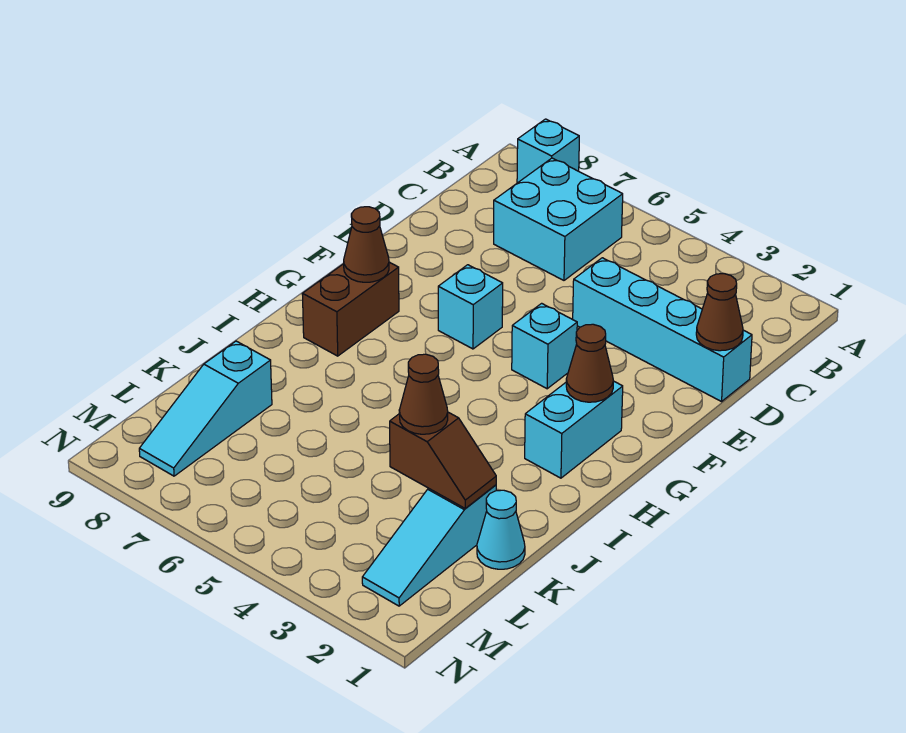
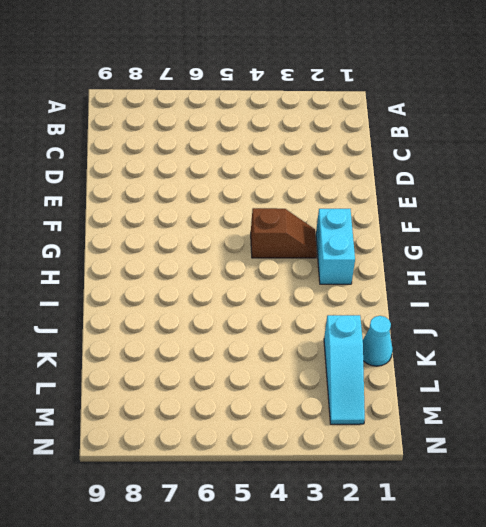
brown slope G3:G4 level 1 top 4 -> brown slope K2:K3 level 2 top 3
none -> cyan brick A8 level 1
none -> cyan brick B6:C7 level 1
none -> cyan brick D1:D4 level 1

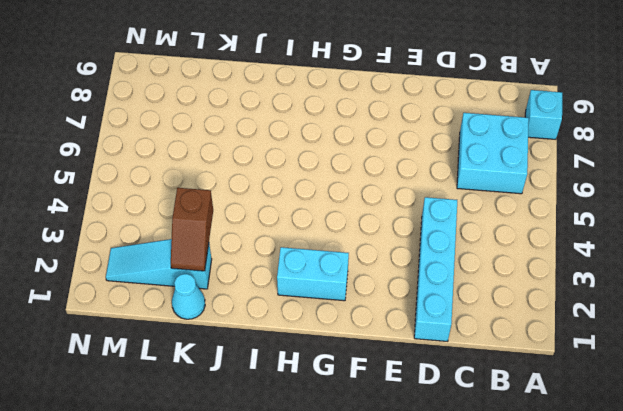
none -> cyan brick F4 level 1
none -> cyan brick F6 level 1
none -> brown brick G8:H8 level 1

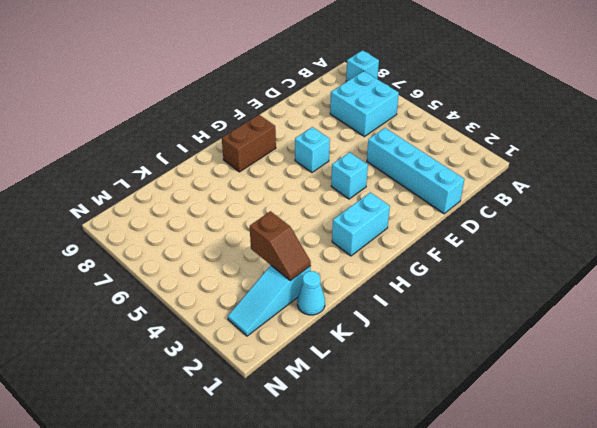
none -> cyan slope K8:M8 level 1 top K
none -> brown cone D1 level 2
none -> brown cone G2 level 2

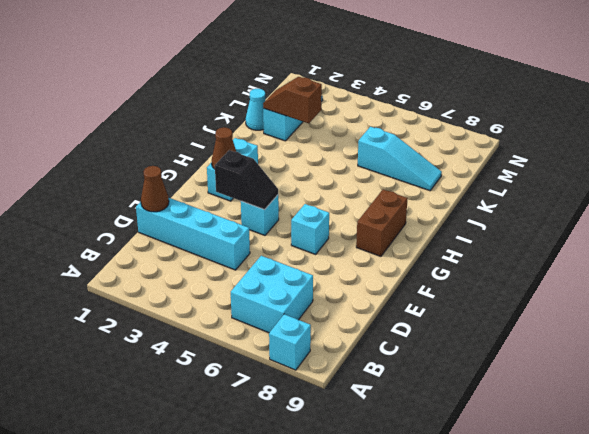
black slope F3:F4 level 2 top 3 -> none
cyan slope K6:K8 level 1 top 6 -> cyan slope K8:M8 level 1 top K
none -> brown cone G8 level 2
none -> brown cone K3 level 3

